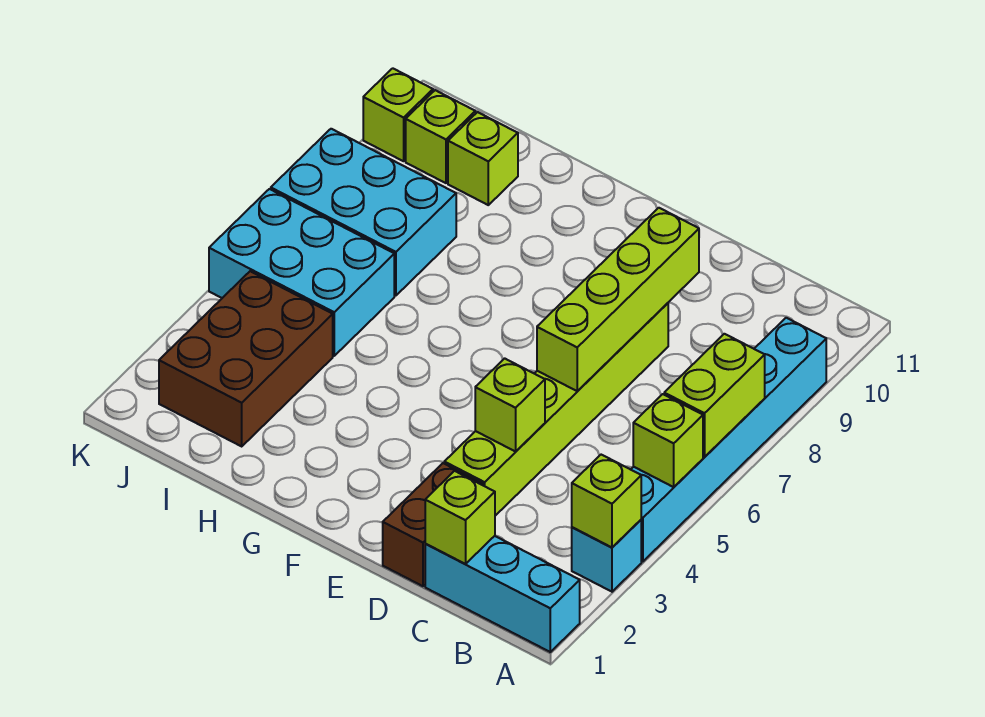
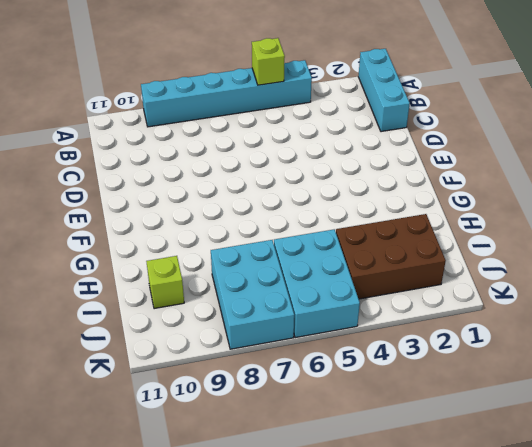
none -> cyan brick A3 level 1
none -> brown brick D1:D2 level 1
none -> lime brick D3:D8 level 1

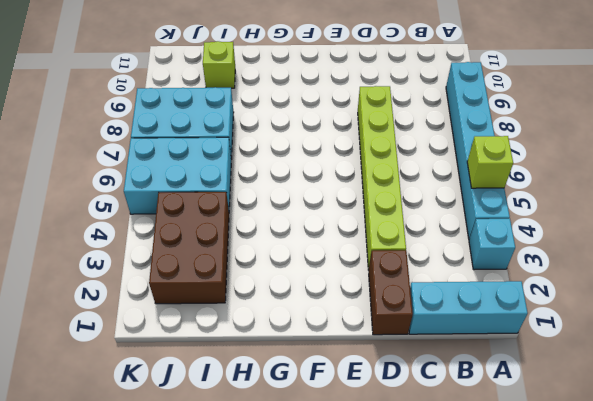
none -> lime brick J10 level 1
none -> lime brick K10 level 1
none -> lime brick A3 level 2

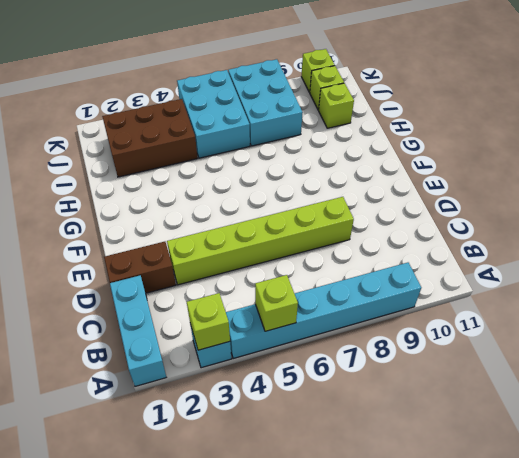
none -> lime brick A6:A7 level 2
none -> lime brick C1 level 2
none -> lime brick D4 level 2

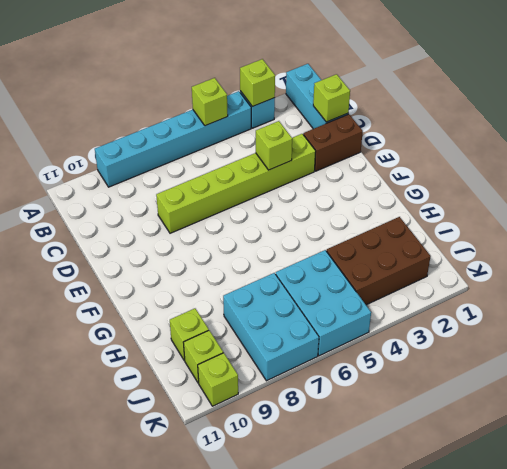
none -> lime brick A6:A7 level 2
none -> lime brick D6:D9 level 2

